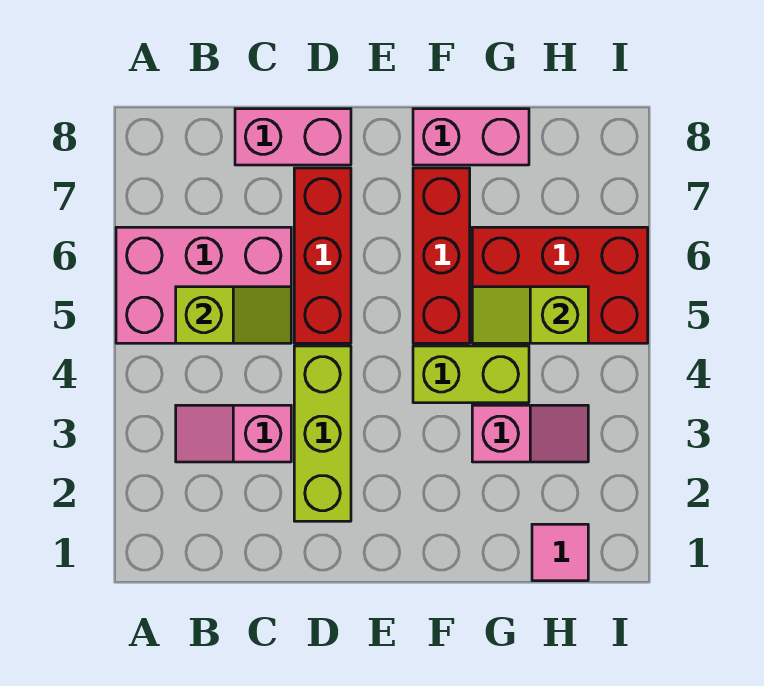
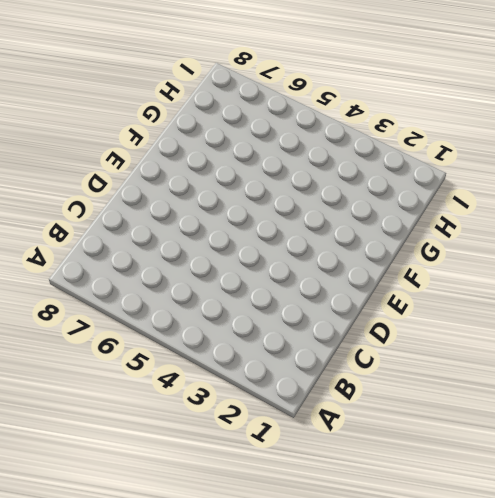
none -> pink brick A5:C6 level 1
none -> pink slope B3:C3 level 1 top C
none -> pink brick C8:D8 level 1

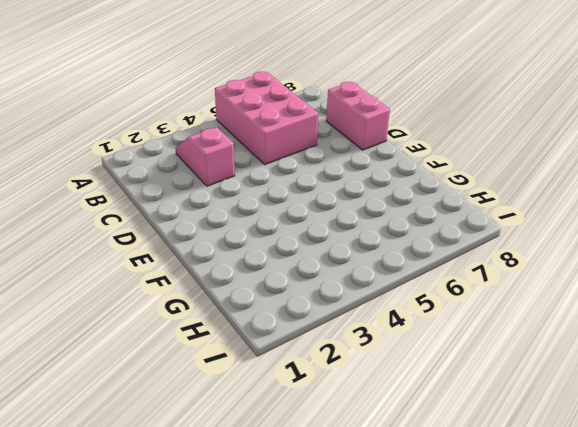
none -> lime brick D2:D4 level 1
none -> red brick D5:D7 level 1
none -> lime brick F4:G4 level 1

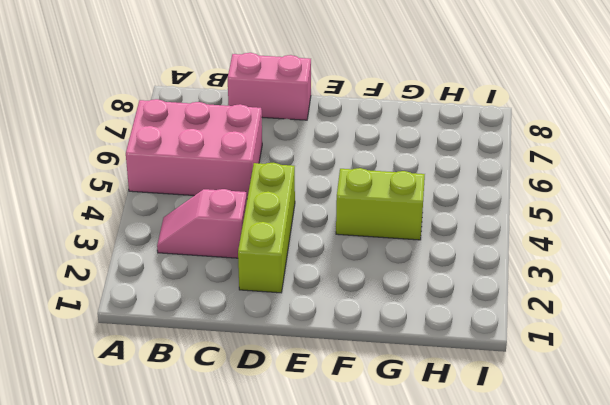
none -> red brick D5:D7 level 1
none -> red brick F5:F7 level 1
none -> pink brick F8:G8 level 1

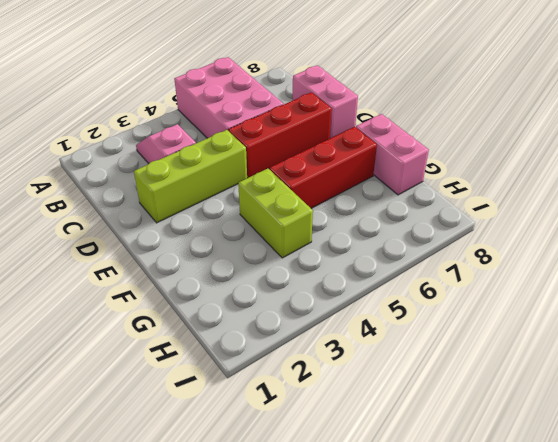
none -> pink slope G3:H3 level 1 top G
none -> red brick G5:I6 level 1
none -> pink tile H1 level 1

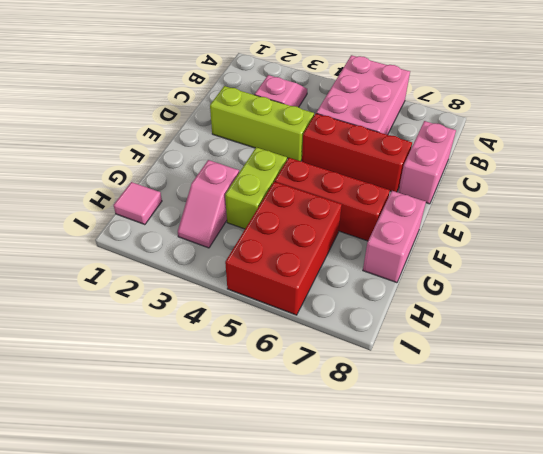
none -> lime slope B5:C5 level 2 top B
none -> lime slope G5:H5 level 2 top H

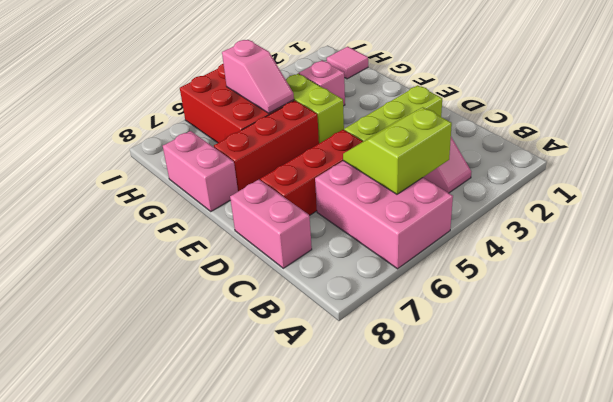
lime slope B4:C5 level 2 top B -> lime slope B5:C5 level 2 top B
pink slope G5:H5 level 2 top H -> lime slope G5:H5 level 2 top H

